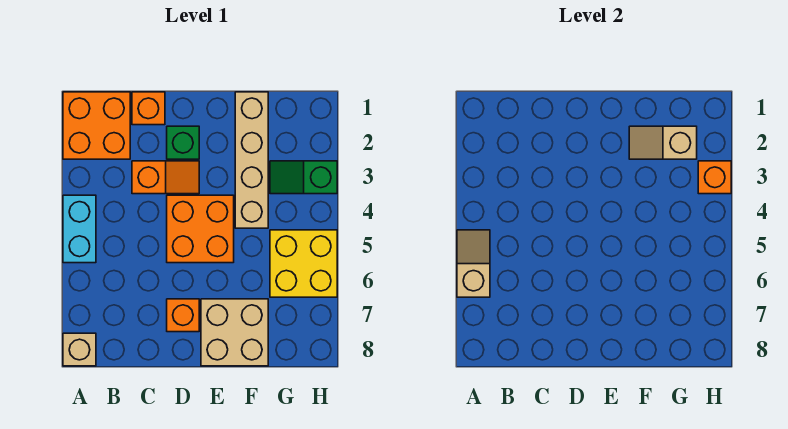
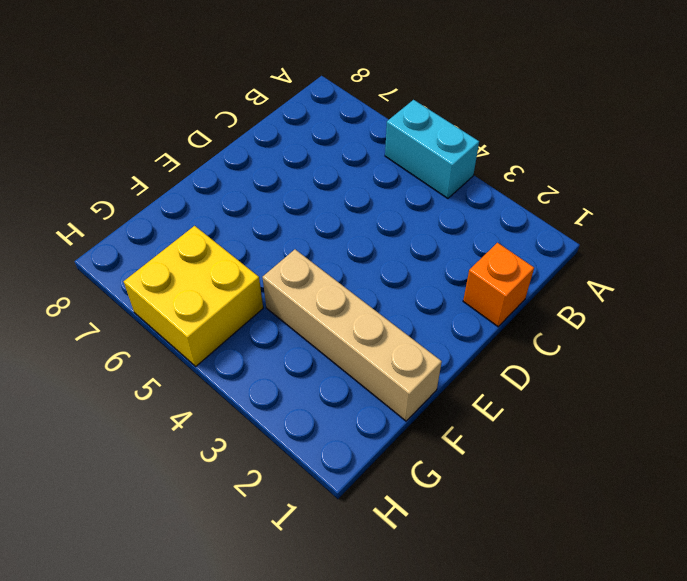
none -> orange brick A1:B2 level 1
none -> tan brick A8 level 1
none -> orange slope C3:D3 level 1 top C

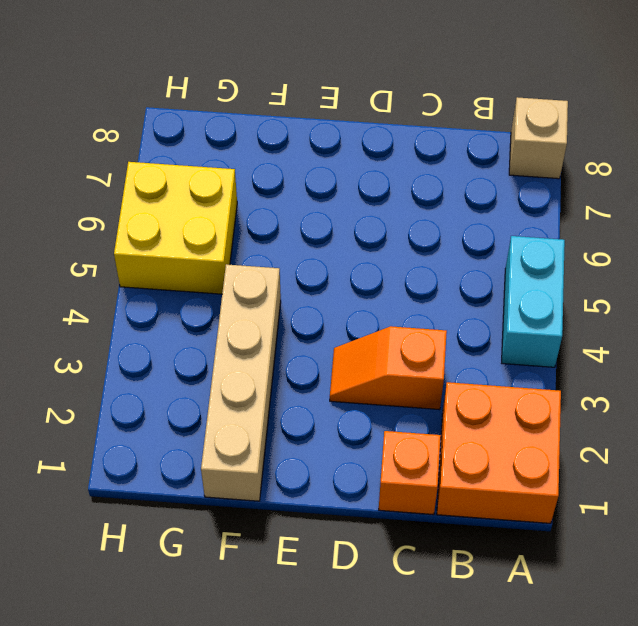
none -> green brick D2 level 1
none -> orange brick D4:E5 level 1
none -> orange brick D7 level 1

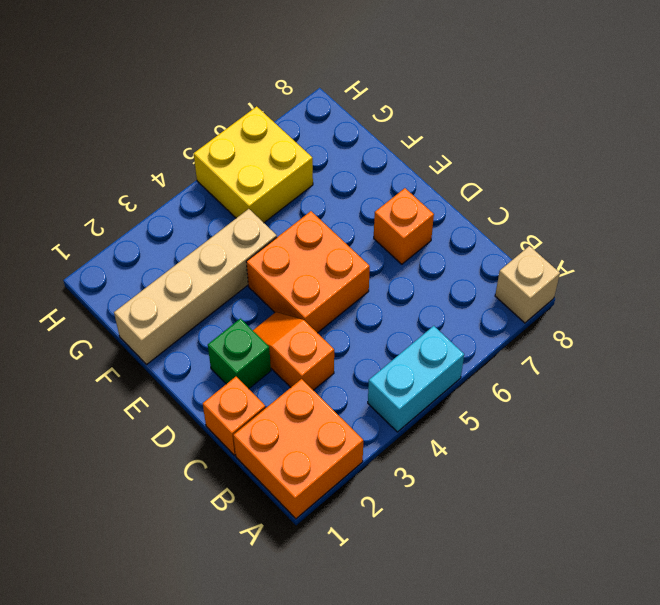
none -> tan brick E7:F8 level 1
none -> green slope G3:H3 level 1 top H
none -> tan slope A5:A6 level 2 top 6

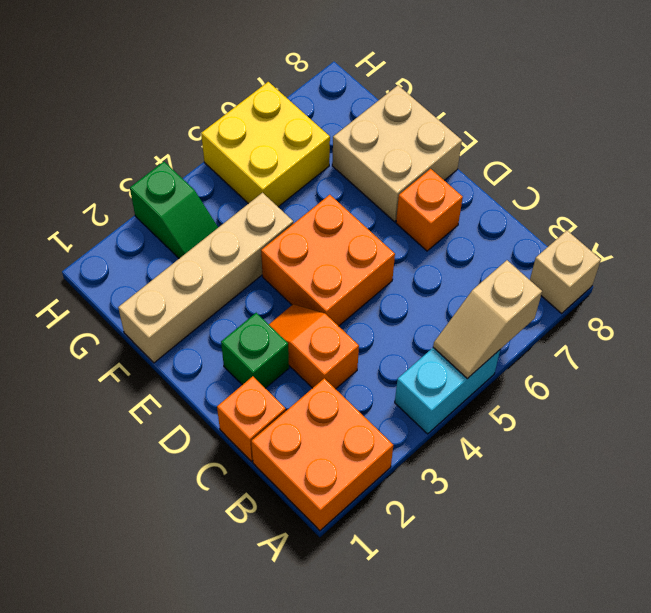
none -> tan slope F2:G2 level 2 top G
none -> orange brick H3 level 2

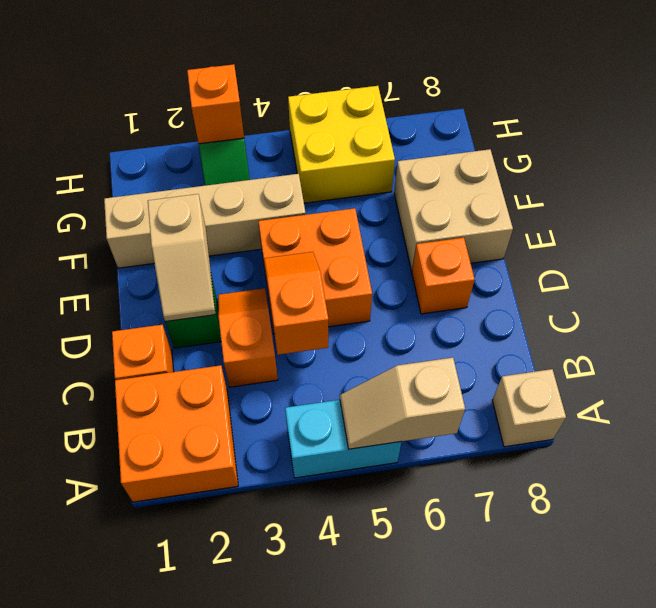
orange slope C4:D4 level 2 top C -> none
tan slope D2:E2 level 2 top E -> tan slope F2:G2 level 2 top G

